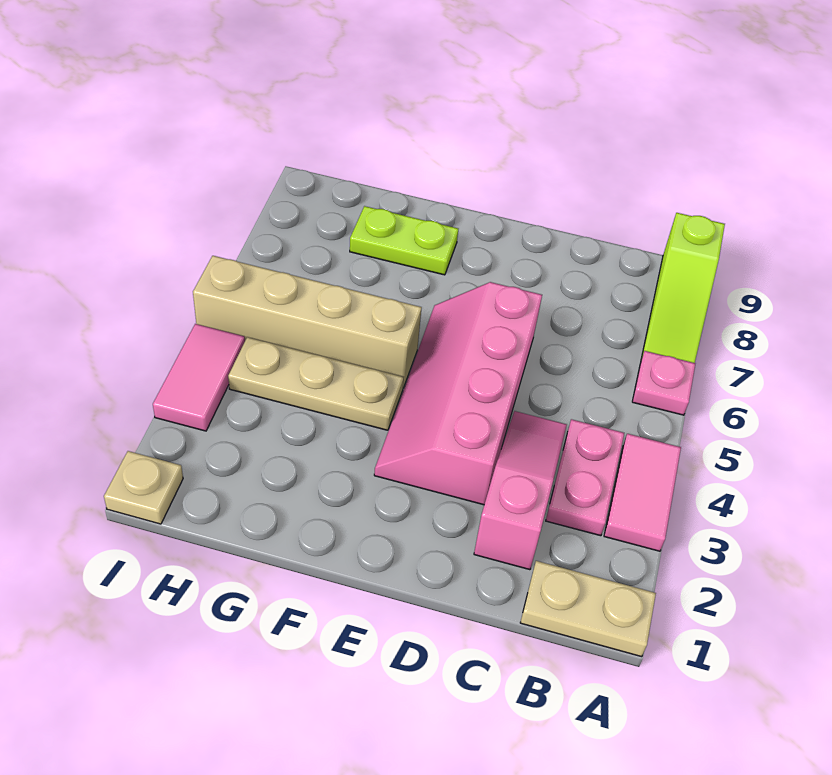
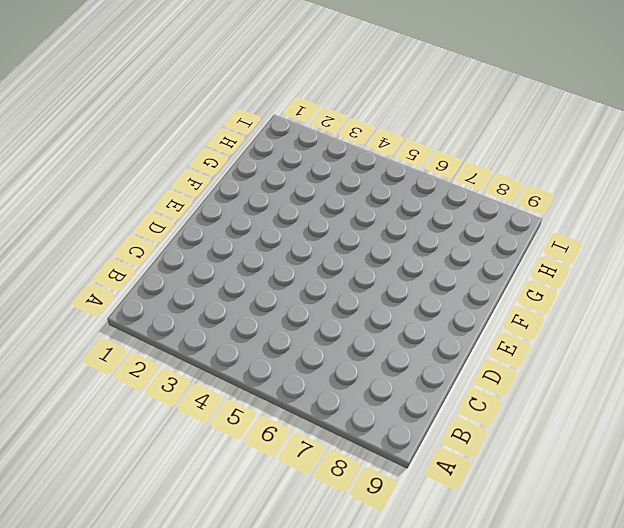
none -> tan plate A1:B1 level 1
none -> pink tile A3:A4 level 1
none -> pink plate A6 level 1

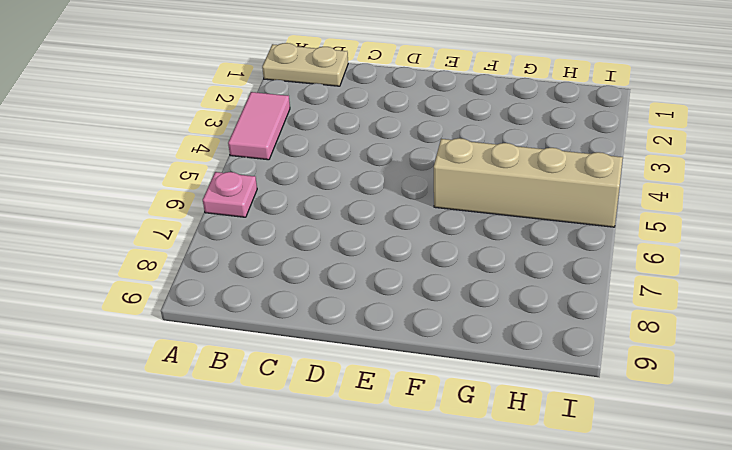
none -> lime slope A7:A9 level 1 top 9
none -> pink plate B3:B4 level 1
none -> pink slope C2:C4 level 1 top 2

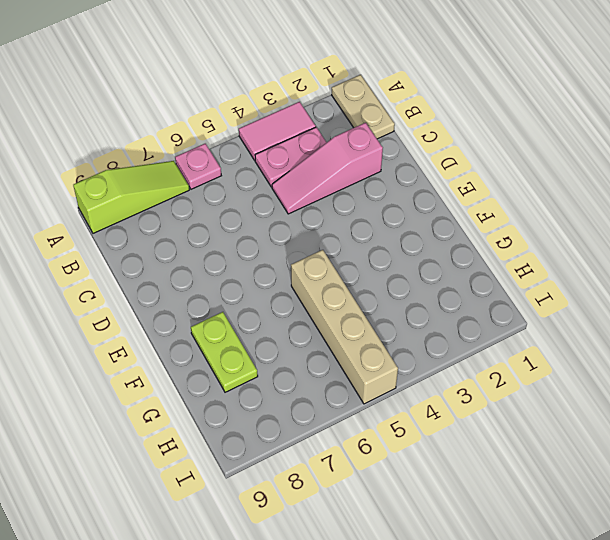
none -> pink slope D3:E6 level 1 top D
none -> tan plate F4:H4 level 1
none -> tan plate I1 level 1

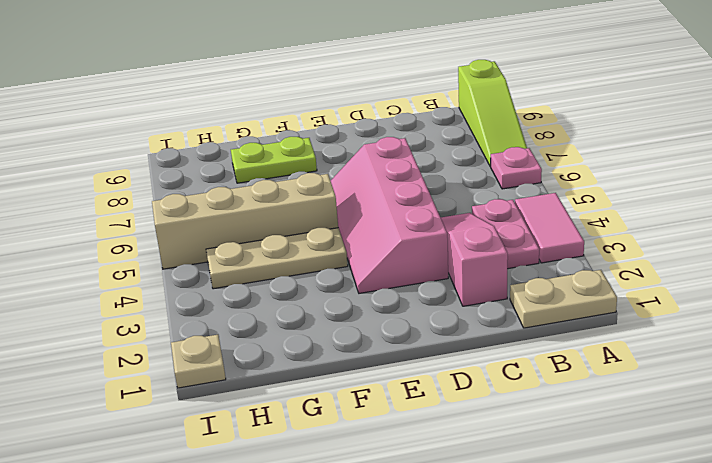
none -> pink tile I3:I4 level 1

